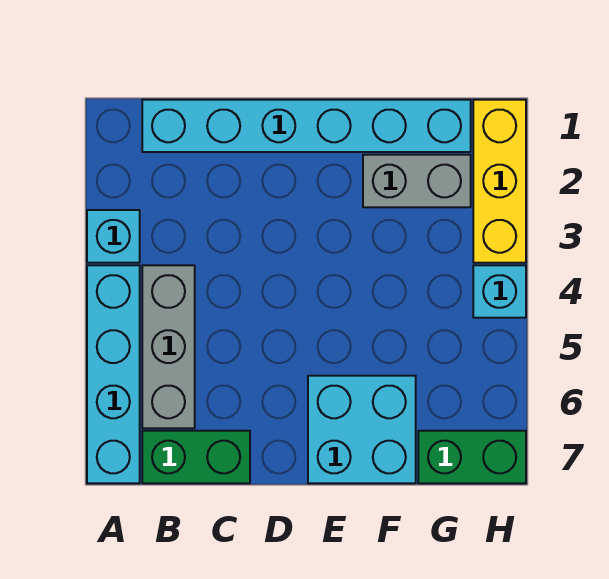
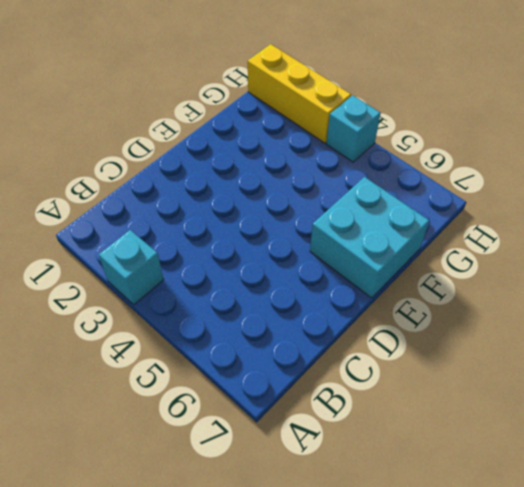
none -> cyan brick A4:A7 level 1
none -> cyan brick B1:G1 level 1

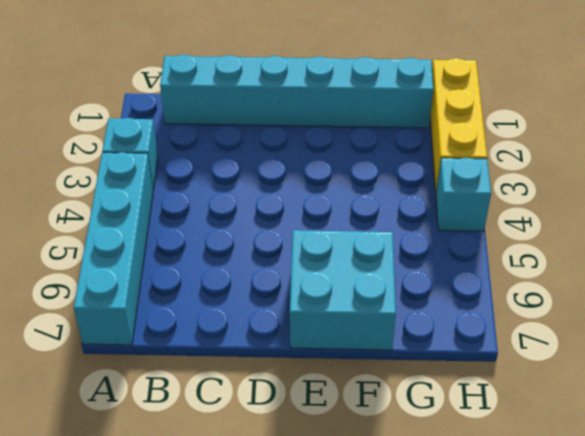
none -> grey brick B4:B6 level 1
none -> green brick B7:C7 level 1

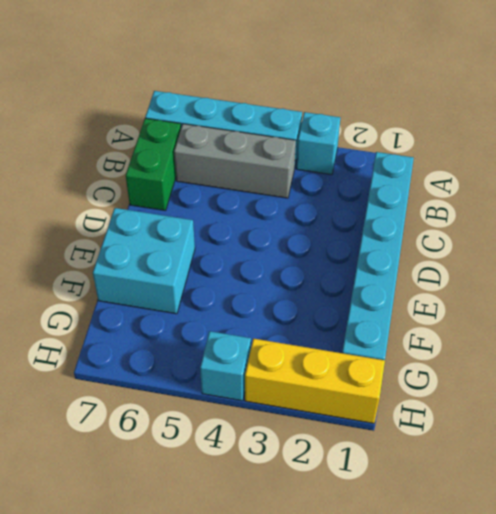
none -> grey brick F2:G2 level 1
none -> green brick G7:H7 level 1

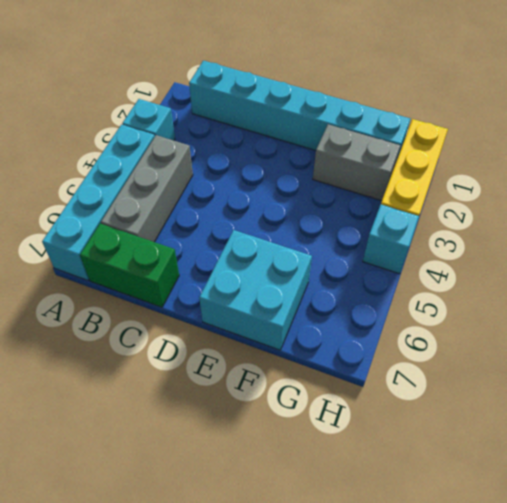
none -> green brick G7:H7 level 1

